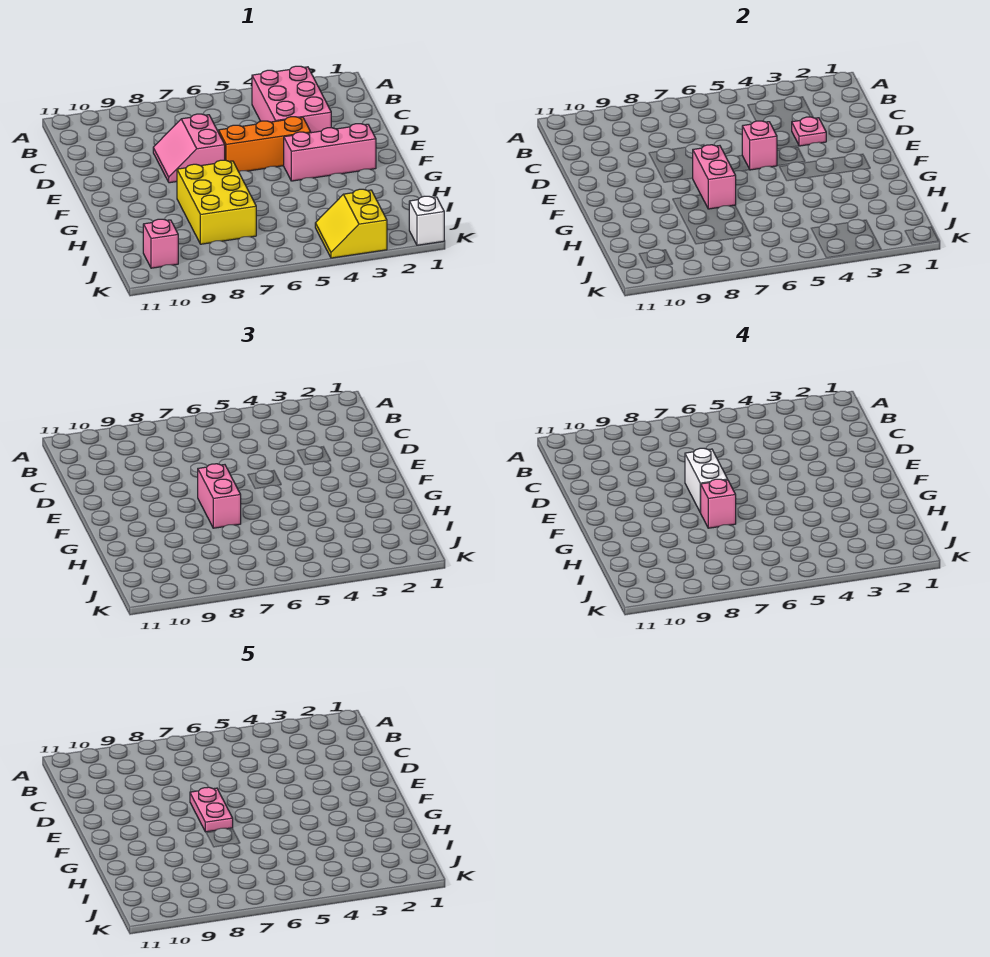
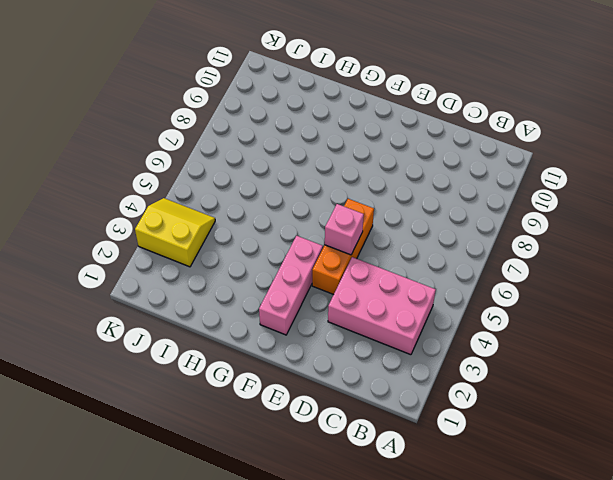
none -> pink slope D7:E8 level 1 top 7
none -> yellow brick G7:I8 level 1
none -> pink brick J10 level 1

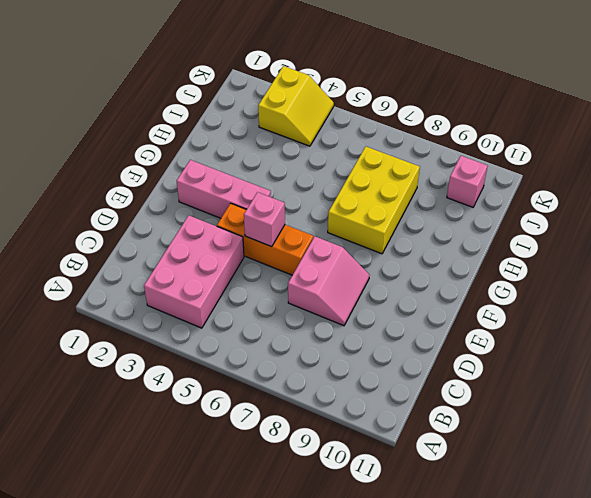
none -> white brick K1 level 1
none -> pink plate D3 level 2
none -> pink brick F7:G7 level 2

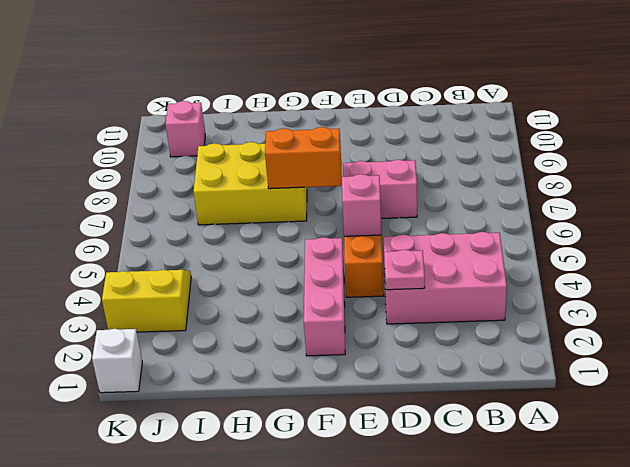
orange brick F7:G7 level 2 -> pink brick F7:G7 level 2
none -> pink brick F7:G7 level 3
none -> white brick E7:F7 level 4
none -> pink brick G7 level 4

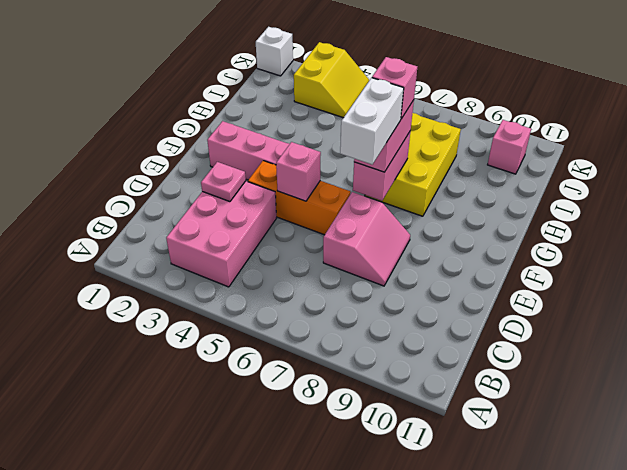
none -> pink plate E7:F7 level 5

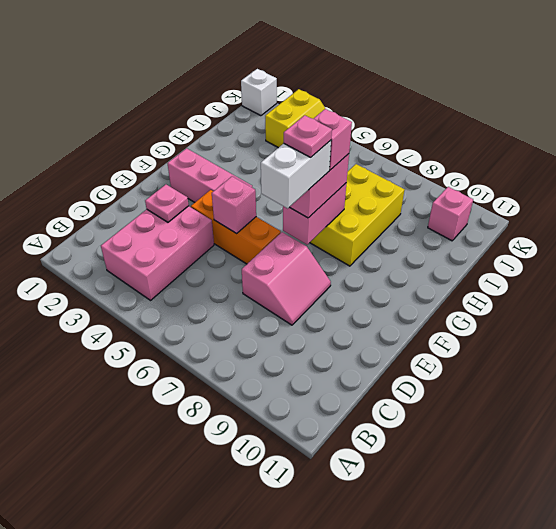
pink plate F7 level 5 -> pink plate E7:F7 level 5

